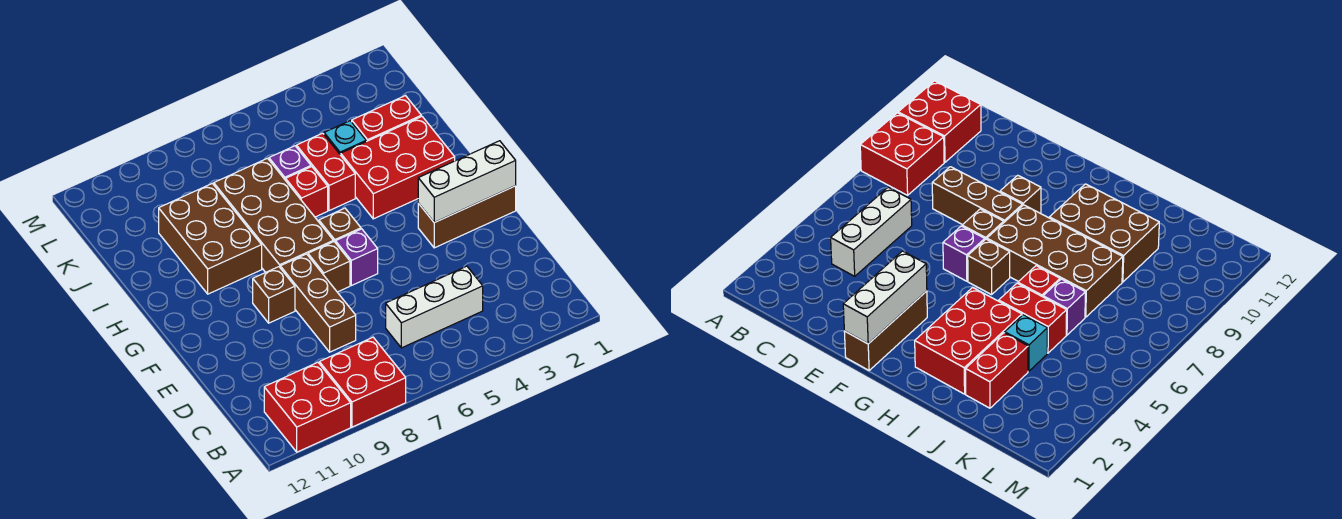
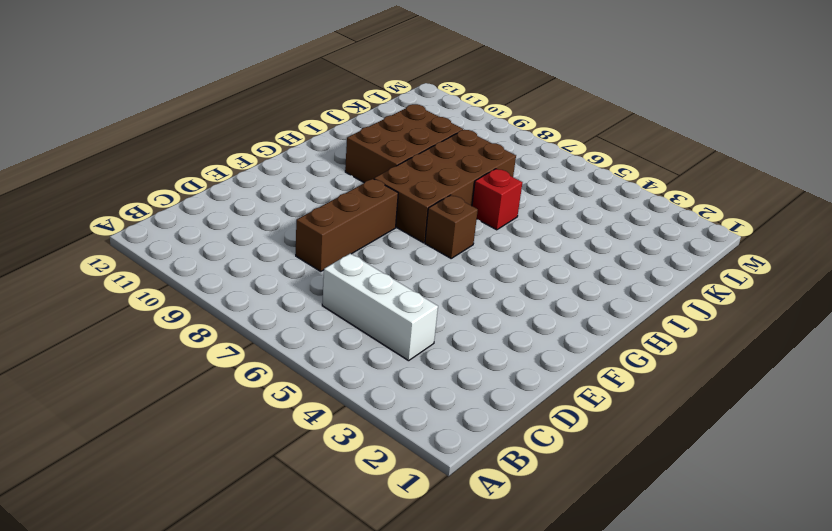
none -> red brick A8:B9 level 1
none -> red brick A10:B11 level 1
none -> brown brick F1:F3 level 1

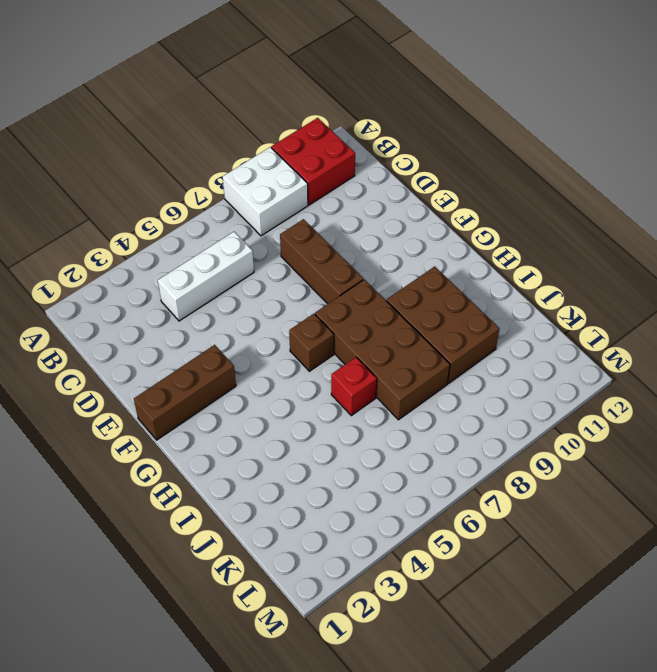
white brick A8:B9 level 1 -> red brick A8:B9 level 1
none -> purple brick F6 level 1
none -> brown brick F7 level 1
none -> brown brick F9 level 1

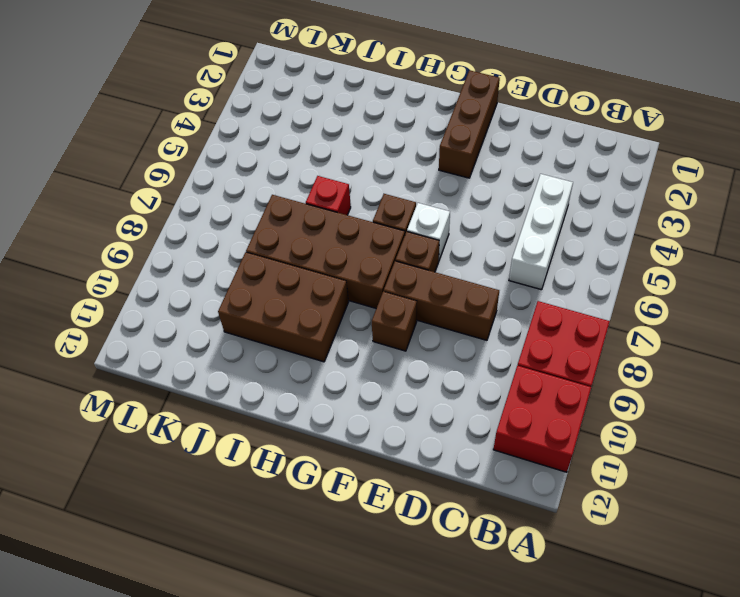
white brick F6 level 1 -> purple brick F6 level 1
none -> red brick H2:I4 level 1
none -> red brick I5:J5 level 1
none -> red brick J2:J3 level 1

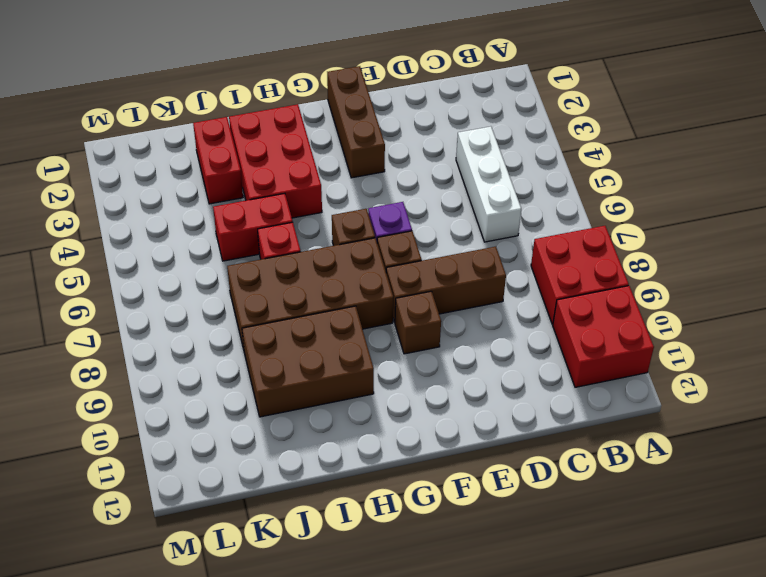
none -> cyan brick J4 level 1
none -> purple brick J6 level 1
none -> white brick F1:F3 level 2

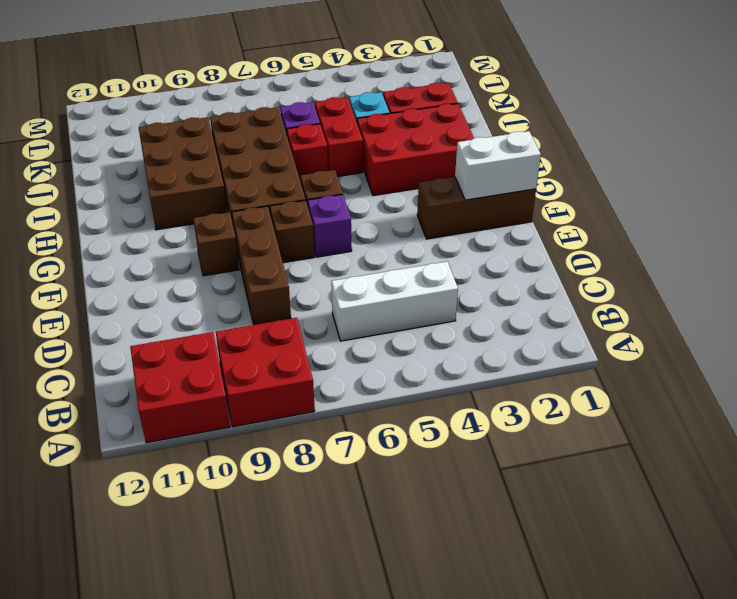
white brick F1:F2 level 2 -> white brick F1:F3 level 2

